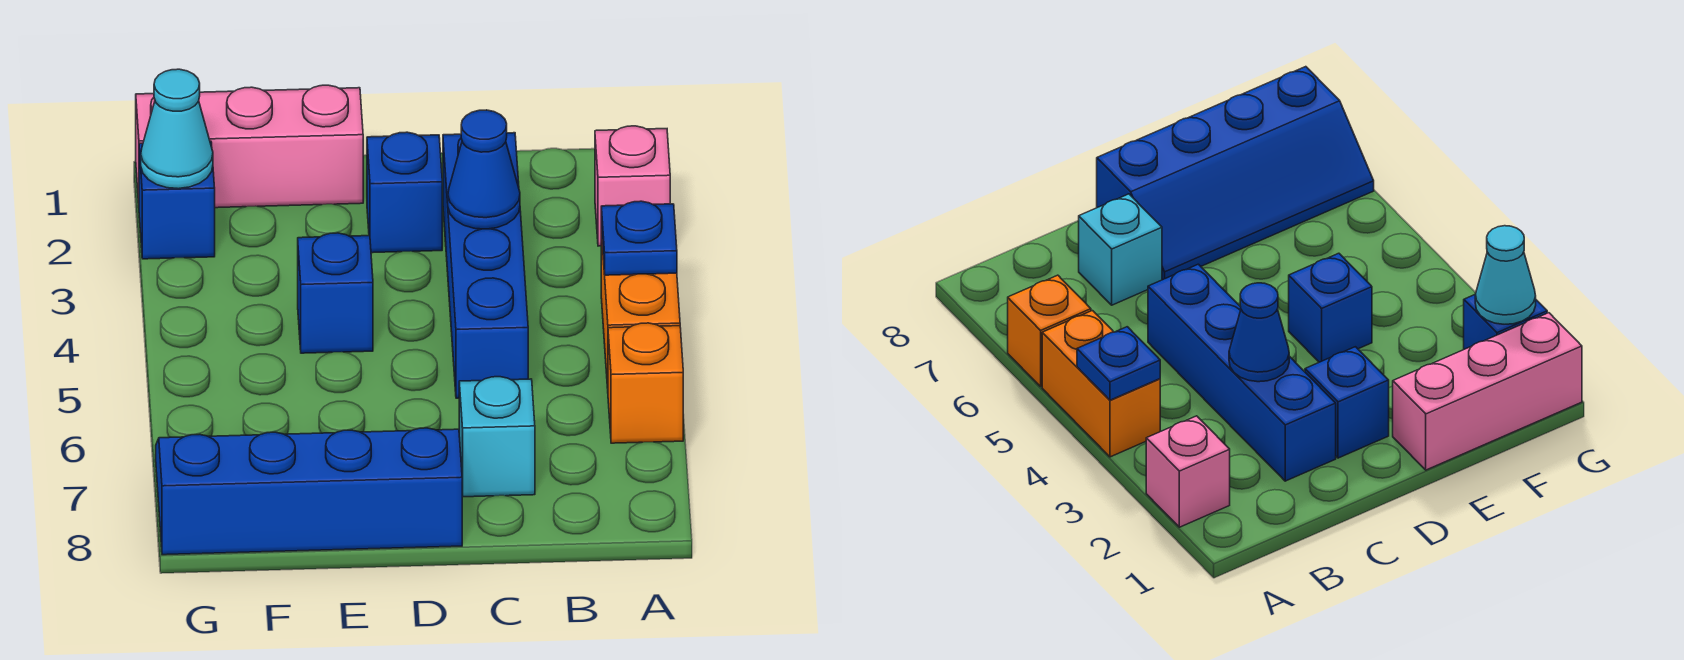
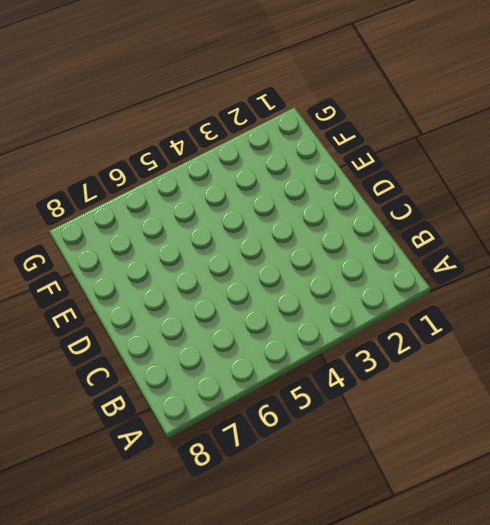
none -> pink brick A2 level 1
none -> orange brick A4:A5 level 1
none -> orange brick A6 level 1

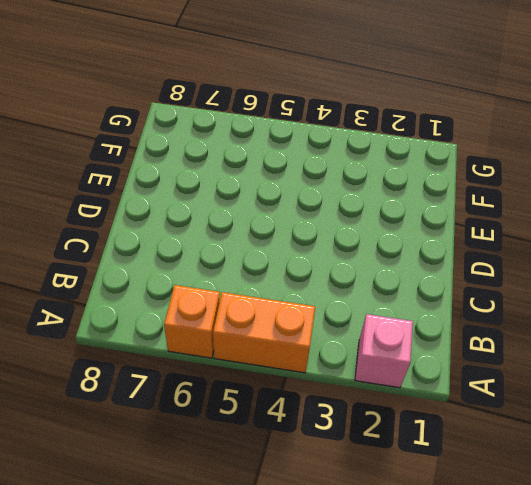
none -> blue brick C2:C5 level 1
none -> cyan brick C7 level 1
none -> blue brick D2 level 1

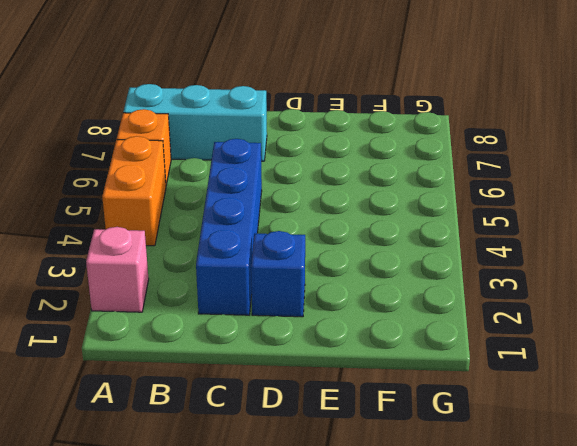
cyan brick A7:C7 level 1 -> cyan brick C7 level 1
none -> blue slope D7:G8 level 1 top 8
none -> pink brick E1:G1 level 1
none -> blue brick E4 level 1

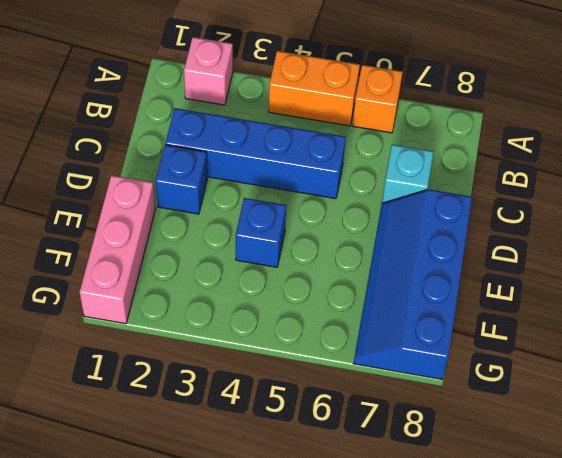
none -> blue brick G2 level 1
none -> blue plate A4 level 2
none -> blue cone C3 level 2

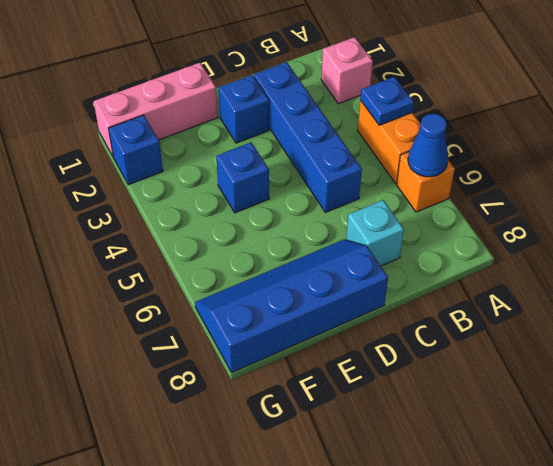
blue cone A6 level 2 -> blue cone C3 level 2
none -> cyan cone G2 level 2

